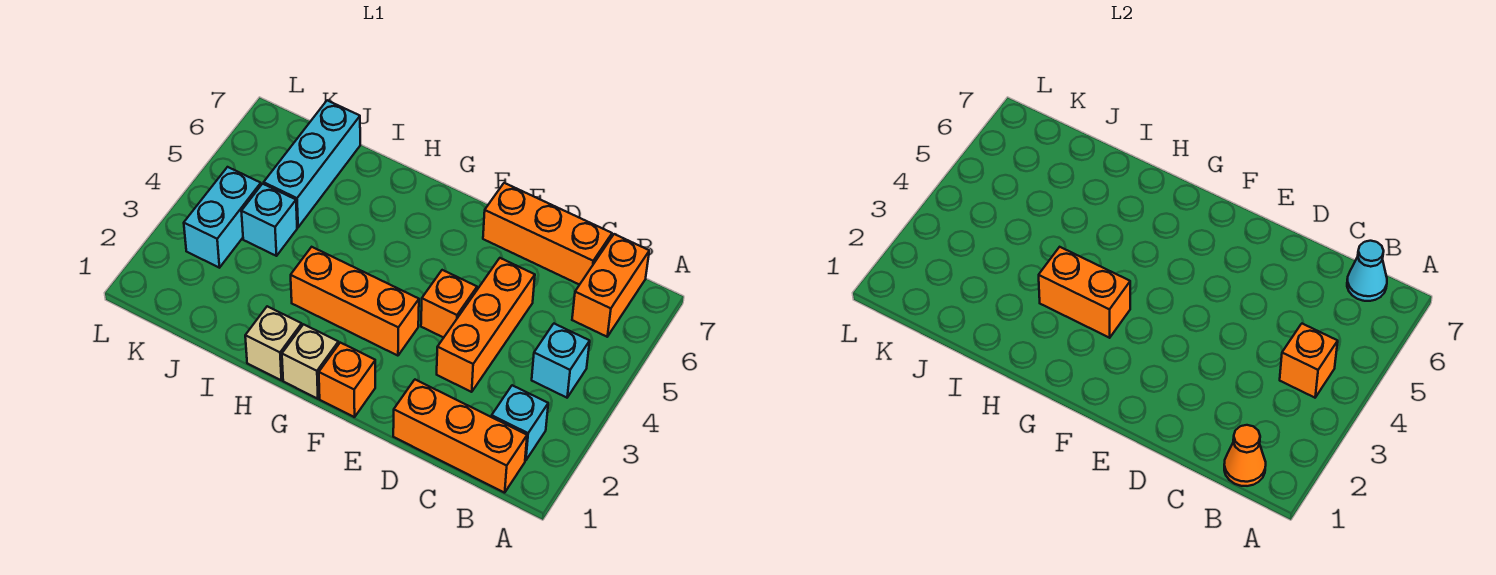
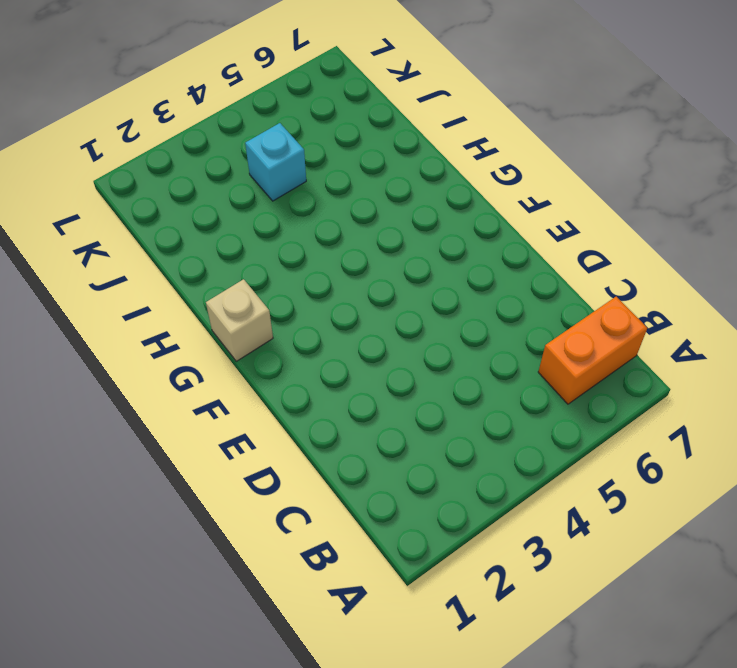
none -> orange brick B1:D1 level 1
none -> cyan brick B2 level 1
none -> cyan brick B4 level 1

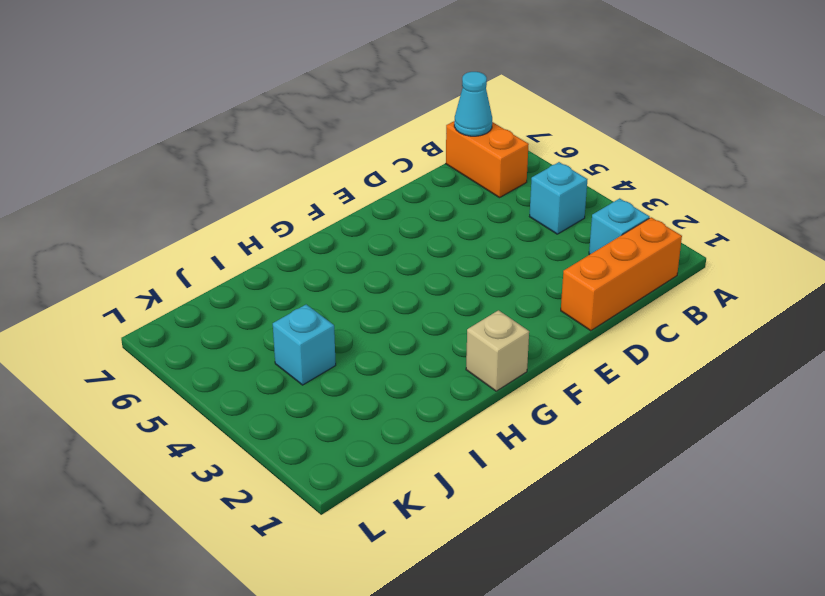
none -> orange brick C7:E7 level 1
none -> orange brick D3:D5 level 1
none -> orange brick E4 level 1

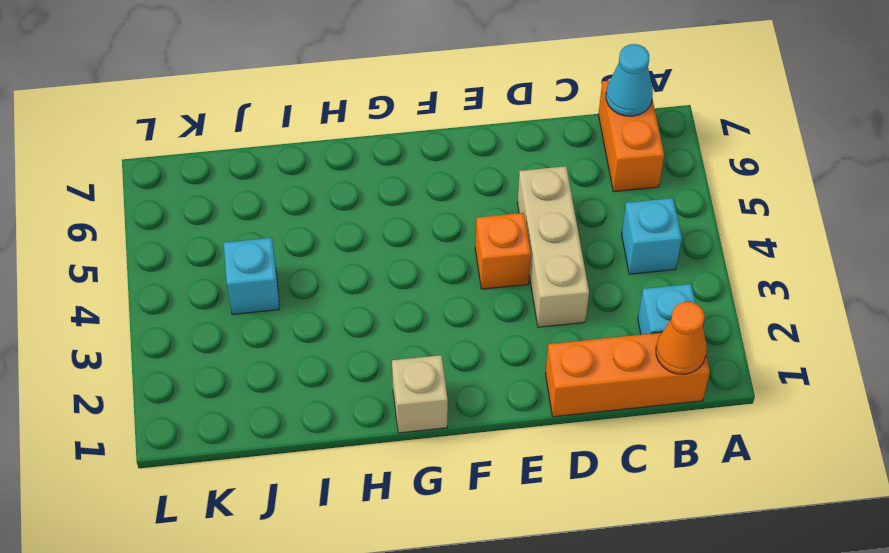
tan brick D3:D5 level 1 -> orange brick D3:D5 level 1
none -> orange brick C7:E7 level 1
none -> orange brick F1 level 1
none -> orange brick F3:H3 level 1

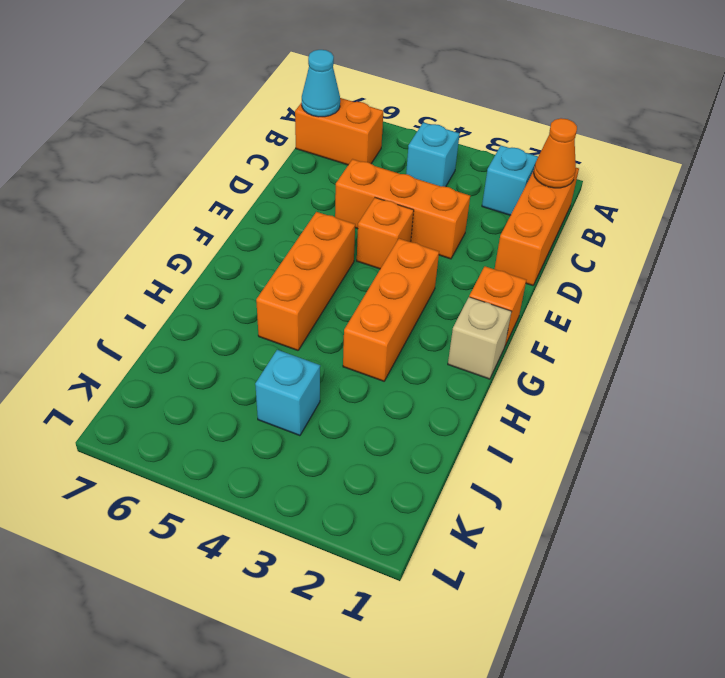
orange brick F5:H5 level 1 -> orange brick C7:E7 level 1
none -> tan brick H1 level 1
none -> cyan brick J5:J7 level 1
none -> cyan brick K3:K4 level 1

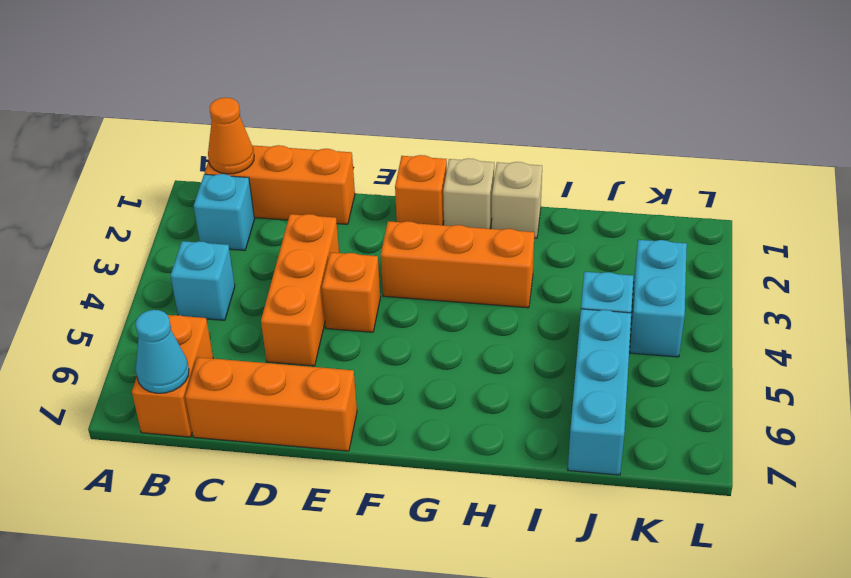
none -> orange brick B4 level 2
none -> orange brick G3:H3 level 2

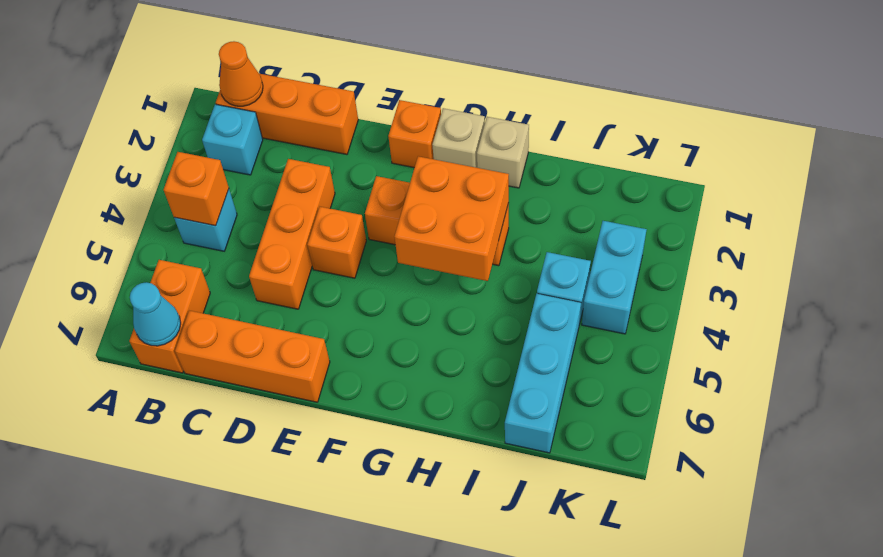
orange brick G3:H4 level 2 -> orange brick G3:H3 level 2

